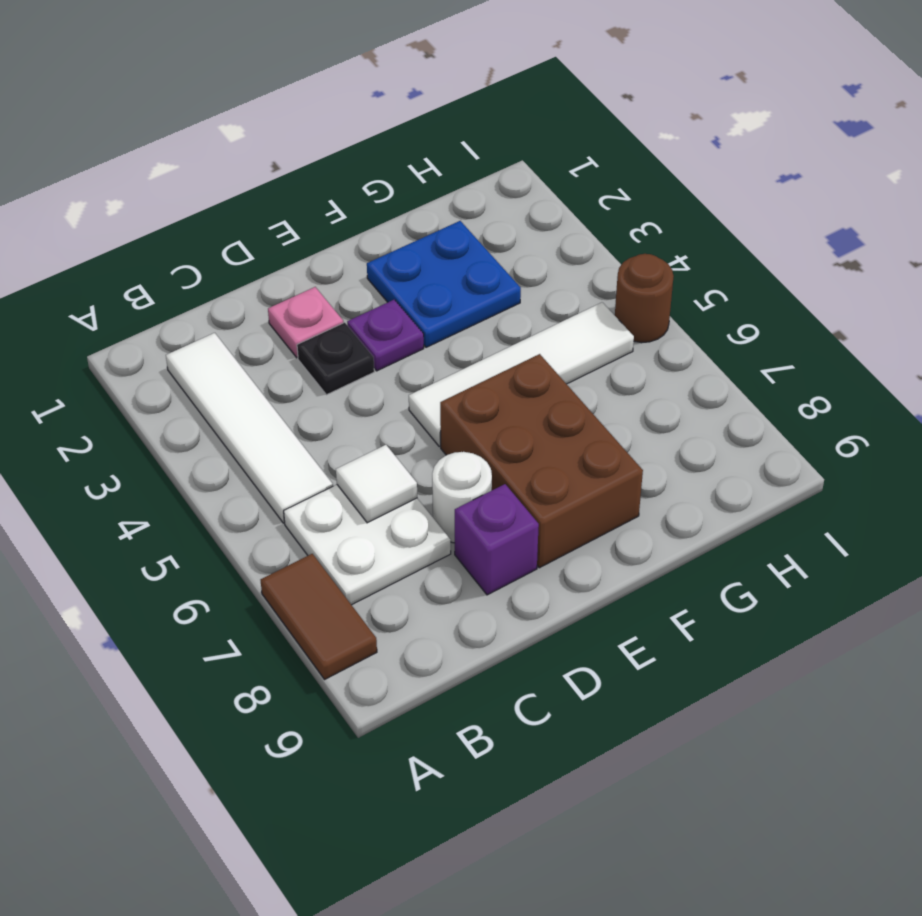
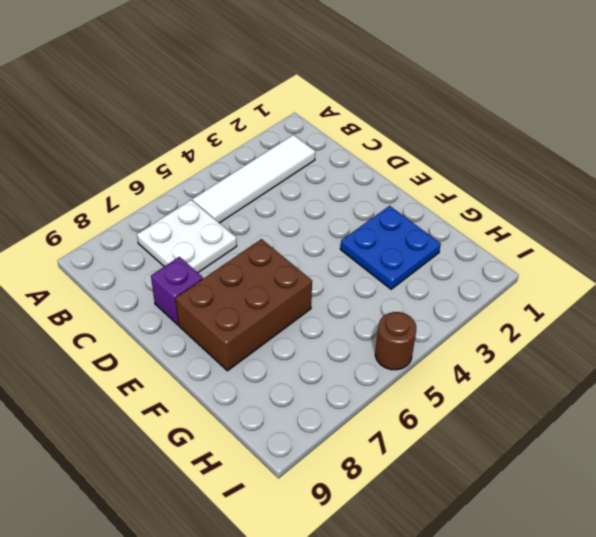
none -> brown tile A7:A8 level 1
none -> pink plate D2 level 1
none -> black plate D3 level 1

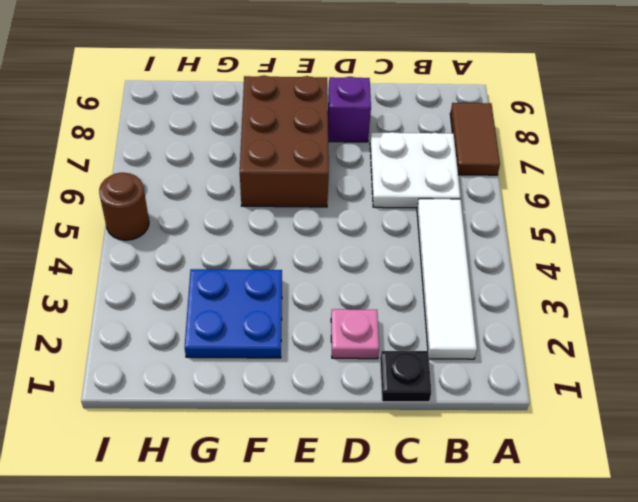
black plate C1 level 1 -> black plate D3 level 1
none -> white round brick D7 level 1
none -> purple plate E3 level 1
none -> white tile E5:H5 level 1

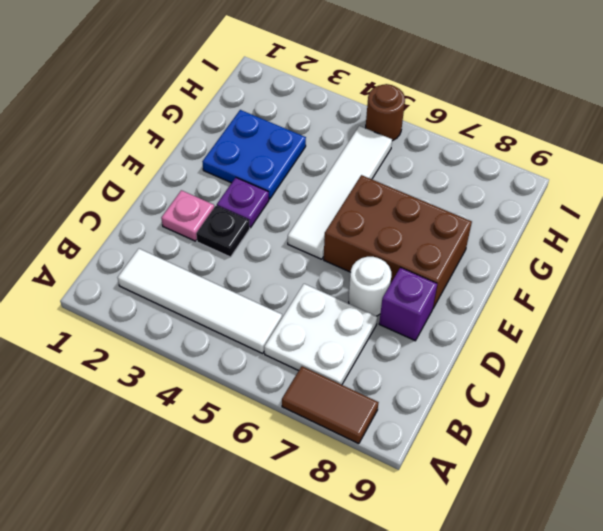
none -> white tile C6 level 2

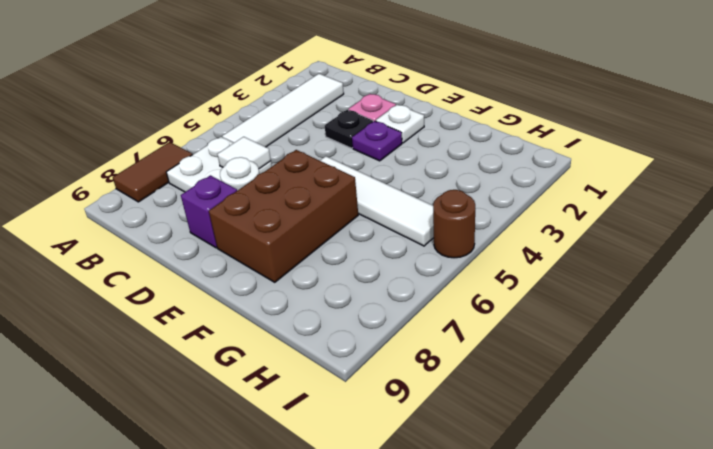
white plate E2 level 1 -> none
none -> blue plate F2:G3 level 1

